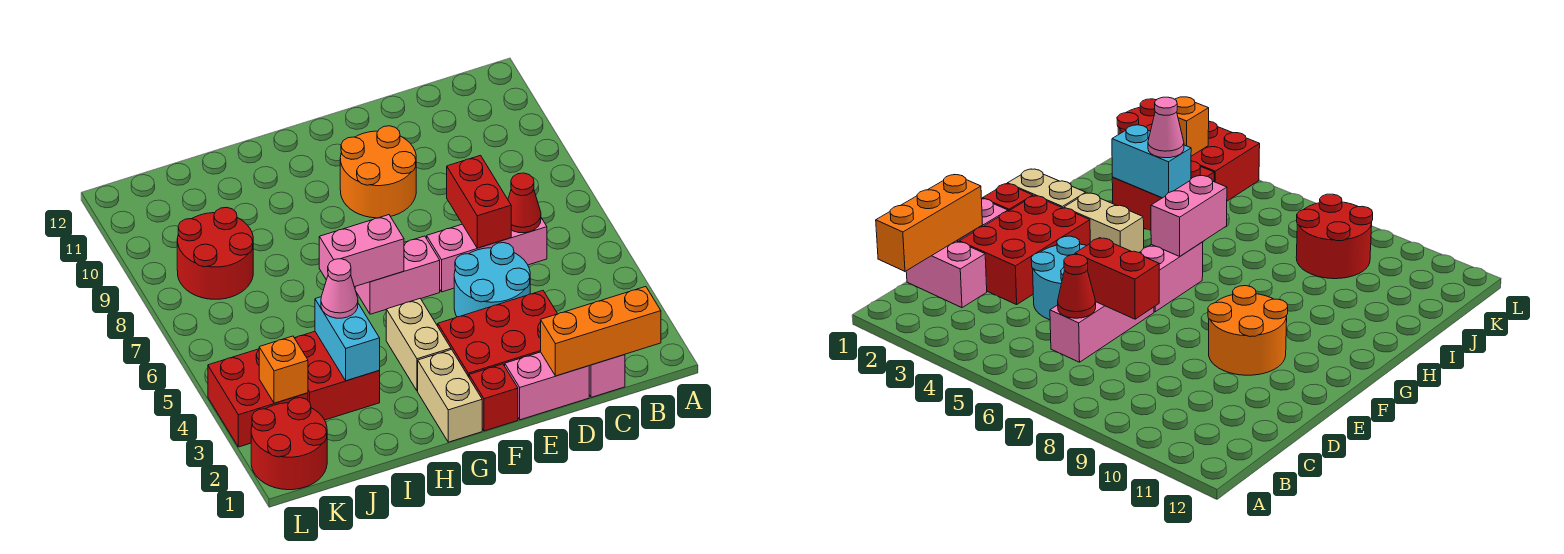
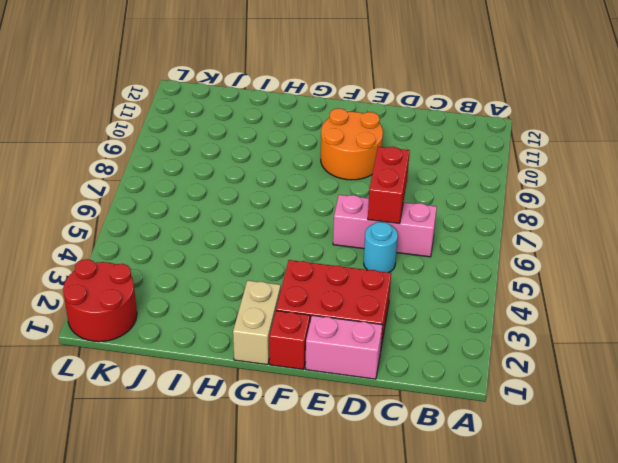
cyan round brick D5 level 1 -> cyan round brick D4:E5 level 1
none -> pink brick C1:C2 level 1
none -> pink brick F6:G6 level 1
none -> tan brick G3:G4 level 1

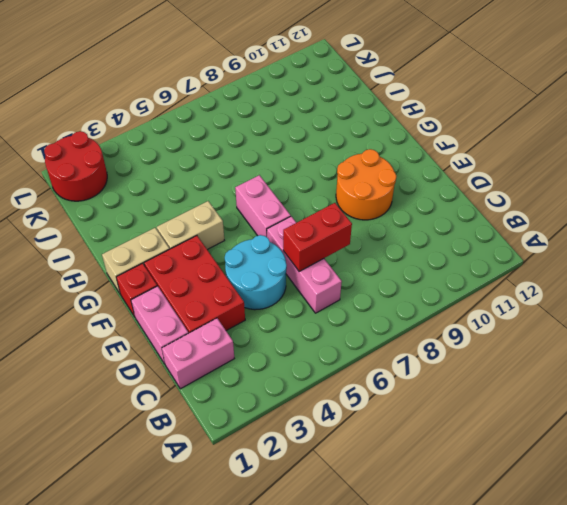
none -> red brick I3:J4 level 1
none -> red round brick J8:K9 level 1
none -> red brick K3:L4 level 1

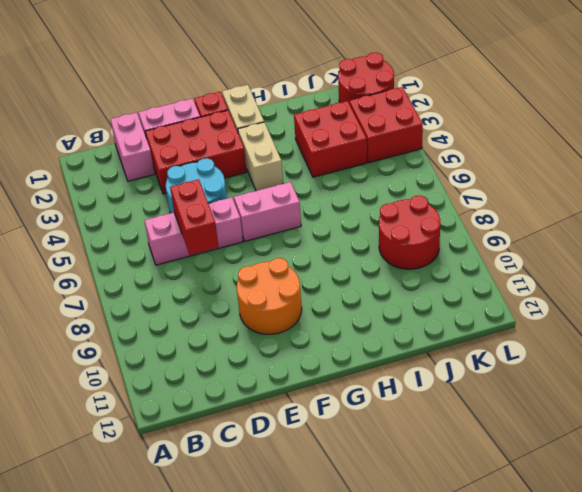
none -> orange brick B1:D1 level 2
none -> red cone C6 level 2
none -> pink brick G6:H6 level 2

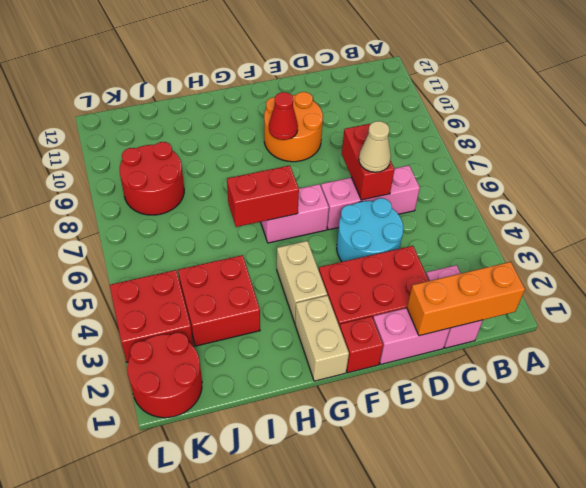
tan cone D6 level 3 -> none
red cone F9 level 2 -> red cone C6 level 2
red brick G6:H6 level 2 -> pink brick G6:H6 level 2
none -> cyan brick I3:I4 level 2
none -> orange brick K3 level 2
none -> pink cone I4 level 3

